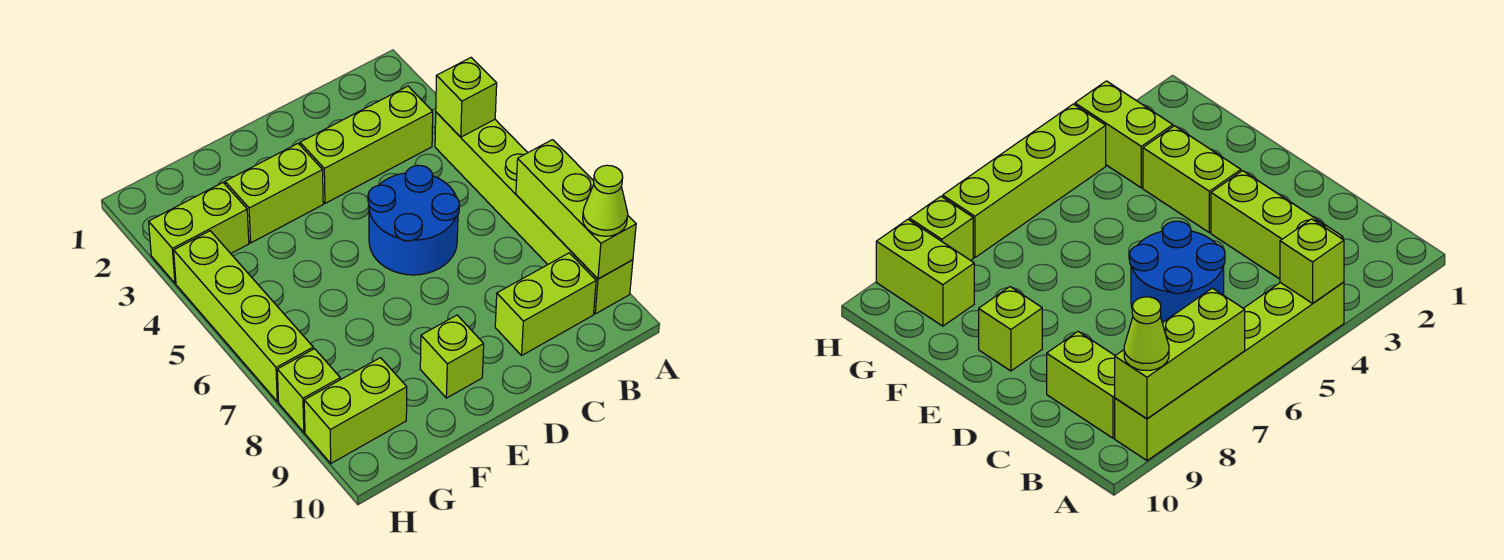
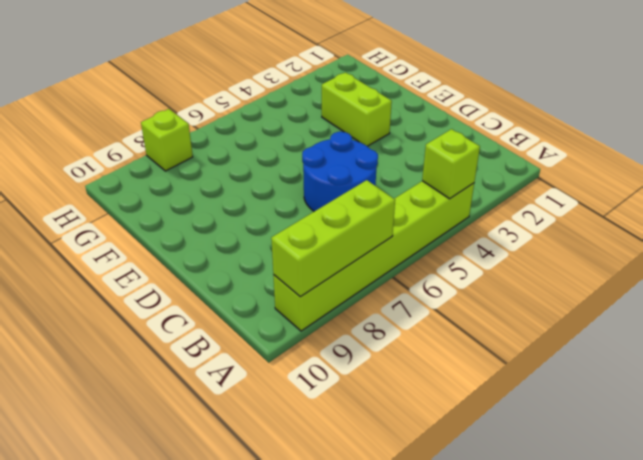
none -> lime brick B3:D3 level 1
none -> lime brick B9:C9 level 1
none -> lime brick E9 level 1

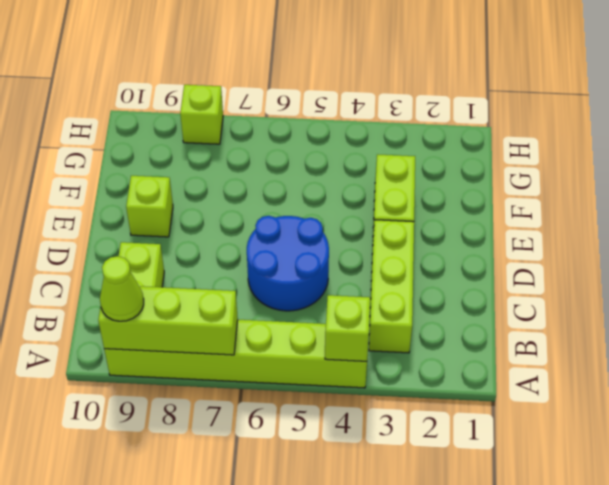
none -> lime brick G3:H3 level 1
none -> lime brick G9:H9 level 1
none -> lime brick H4:H7 level 1

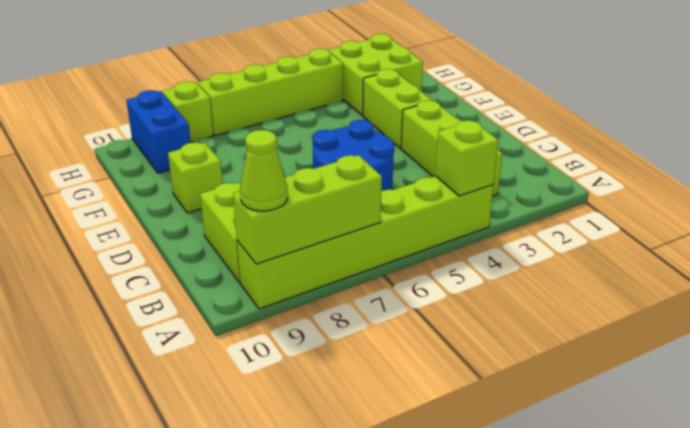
lime brick G2:H3 level 1 -> lime brick G3:H3 level 1
blue brick G9:H9 level 1 -> lime brick G9:H9 level 1

